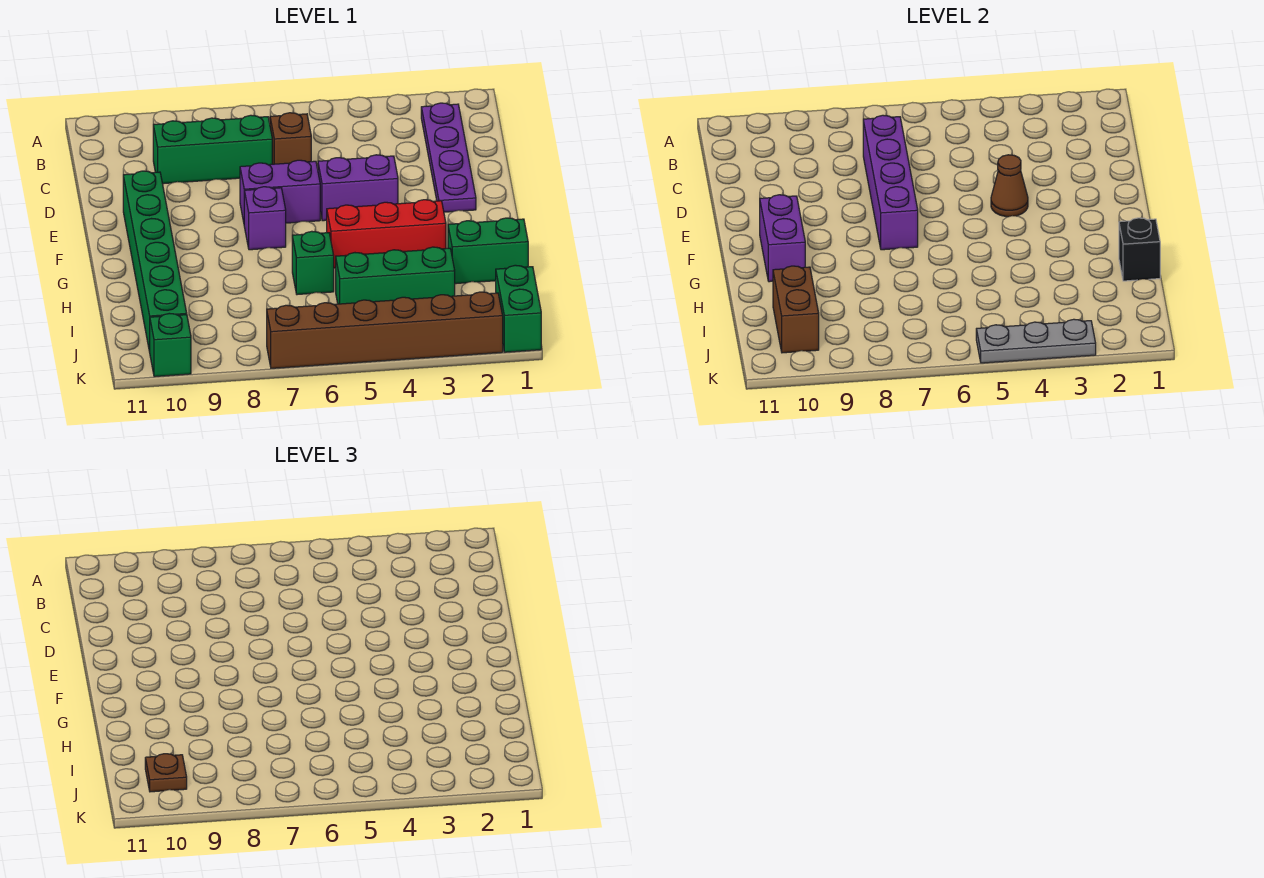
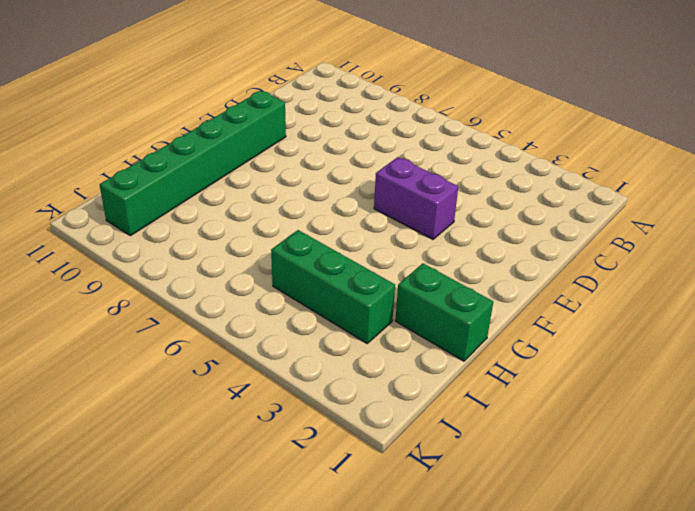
none -> purple plate B2:E2 level 1
none -> brown brick C6 level 1
none -> green brick C7:C9 level 1

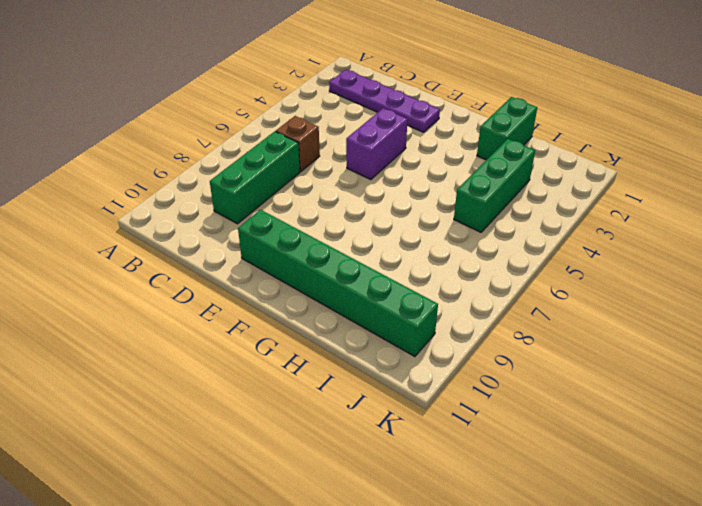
none -> purple brick E6:E7 level 1
none -> purple brick F7 level 1
none -> red brick G3:G5 level 1

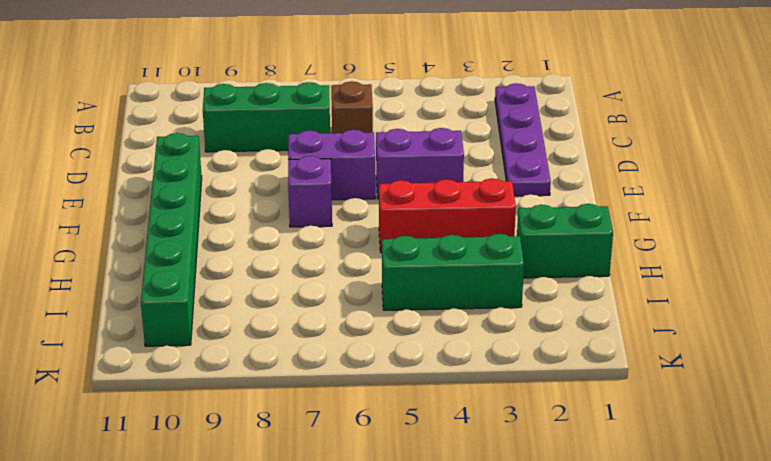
none -> green brick H6 level 1
none -> green brick J1:K1 level 1
none -> brown brick K2:K7 level 1

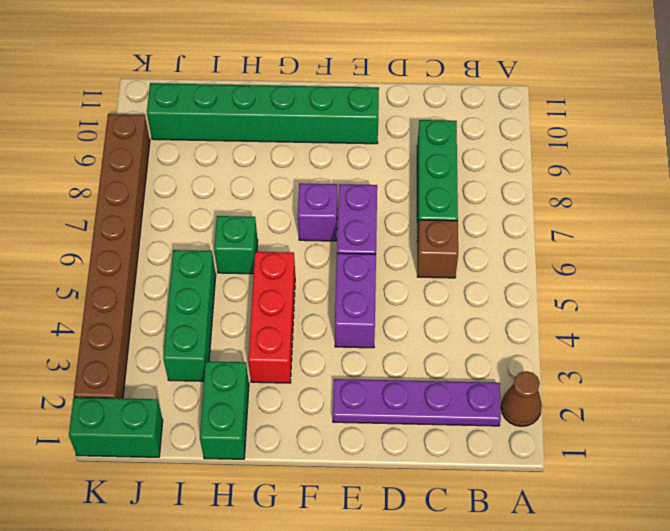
brown cone A2 level 1 -> brown cone E4 level 2
brown brick K2:K9 level 1 -> brown brick K2:K7 level 1
none -> green brick K10 level 1
none -> purple brick C7:F7 level 2
none -> purple brick F10:G10 level 2

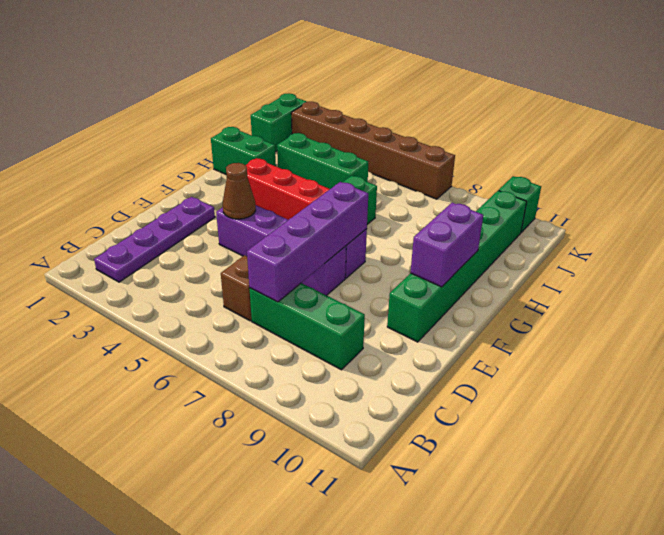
none -> black brick H1 level 2
none -> brown brick I10:J10 level 2
none -> grey plate K3:K5 level 2

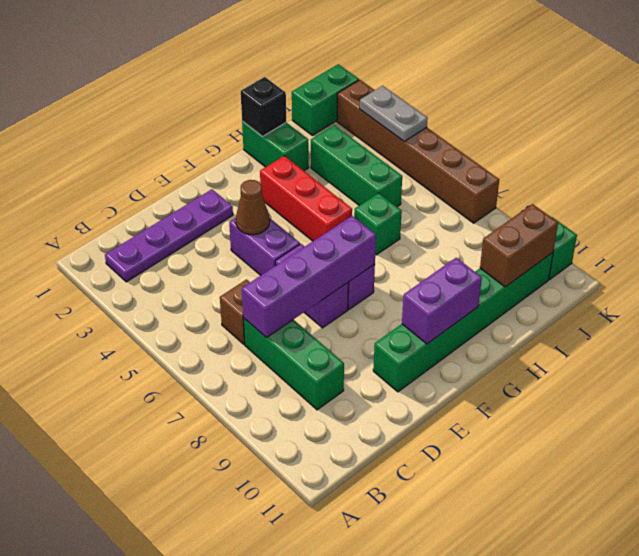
grey plate K3:K4 level 2 -> grey plate K3:K5 level 2
none -> brown plate J10 level 3

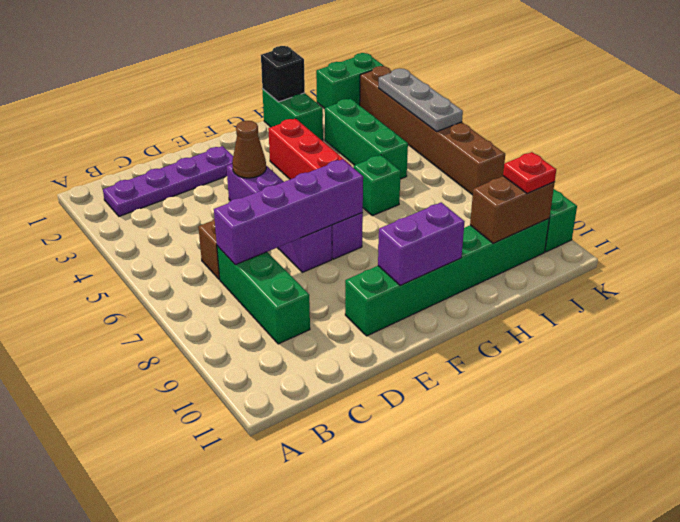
red plate J10 level 3 -> brown plate J10 level 3

